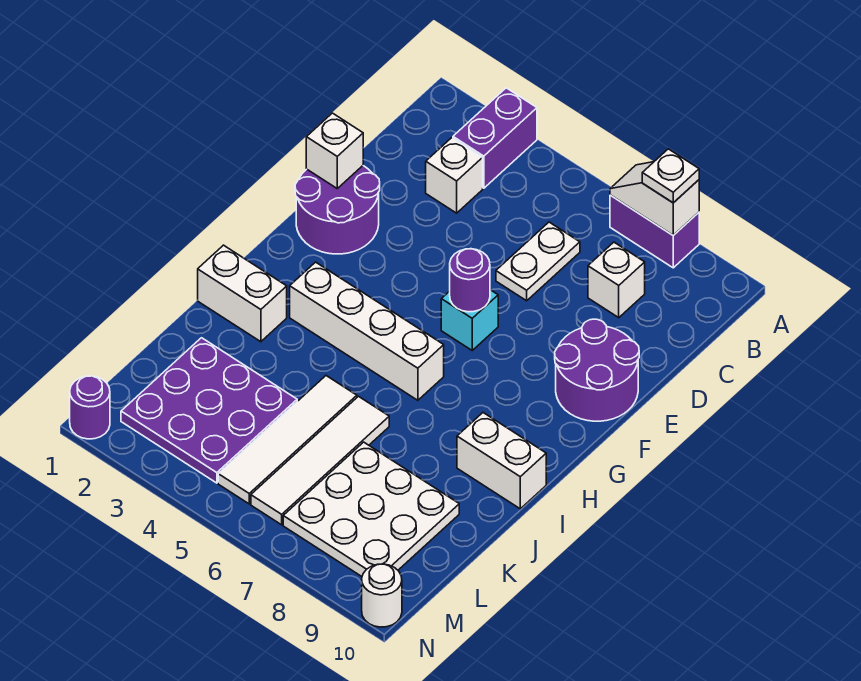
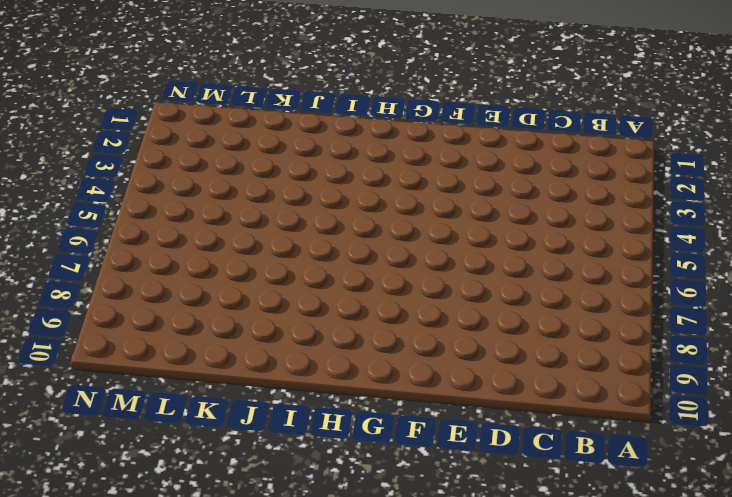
none -> purple brick A3:B3 level 1
none -> purple brick A7:A8 level 1
none -> white brick C3 level 1

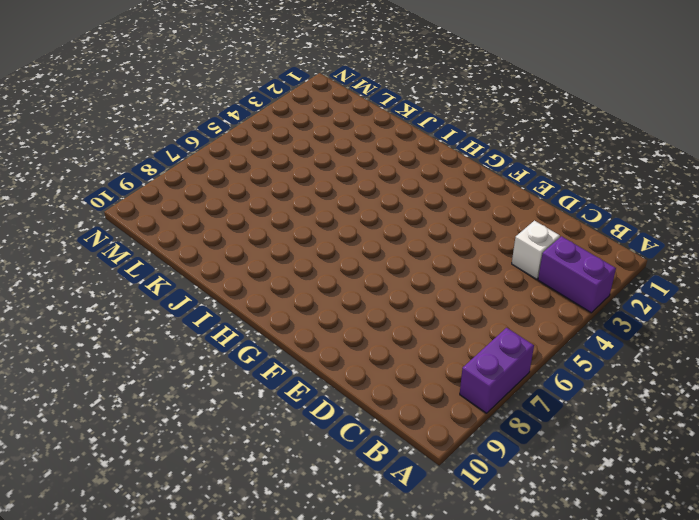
none -> white plate C6:D6 level 1
none -> white brick C8 level 1
none -> purple round brick E1:F2 level 1

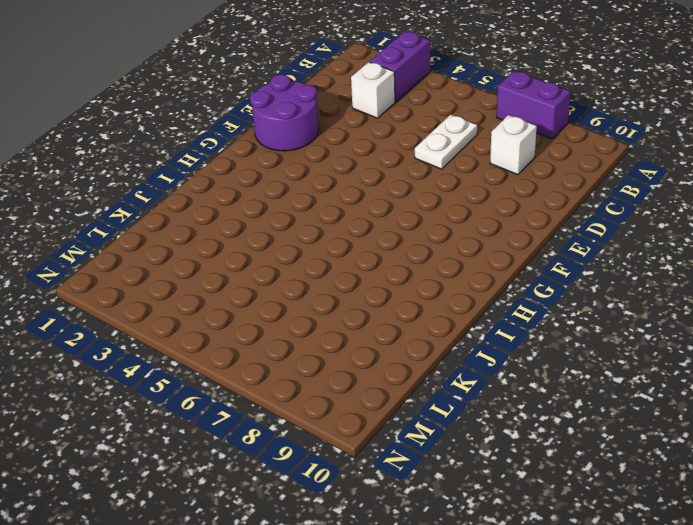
none -> purple round brick E9:F10 level 1
none -> cyan brick F6 level 1
none -> white brick H3:H6 level 1

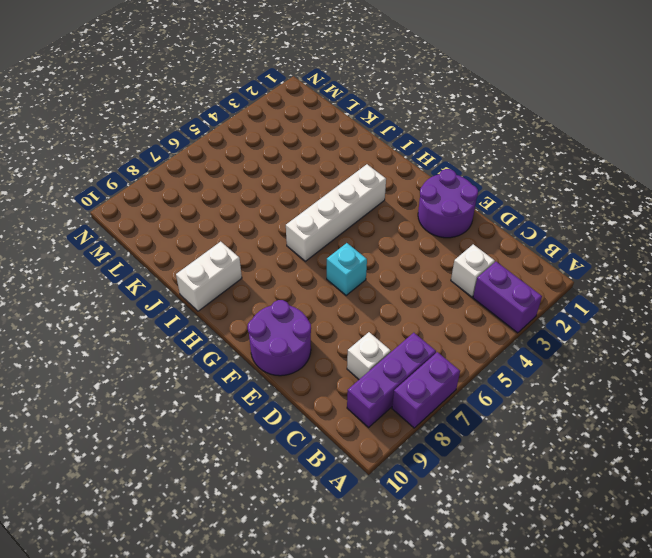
purple brick B7:B9 level 1 -> none
none -> white plate C6:D6 level 1
none -> white brick I1:I2 level 1
none -> white tile J5:M5 level 1

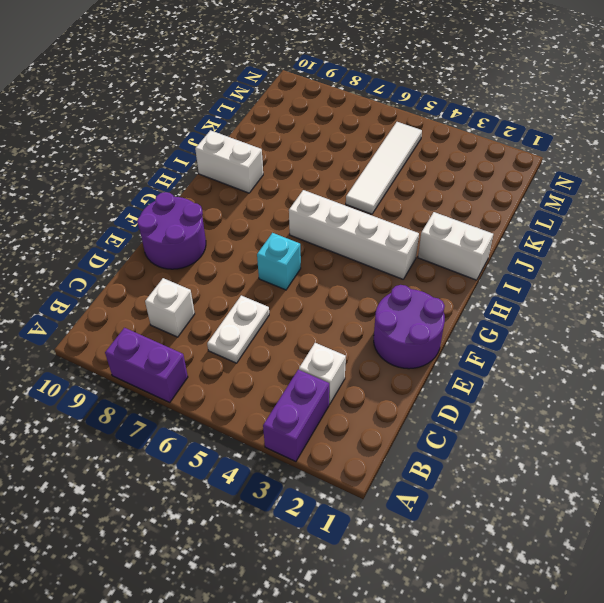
none -> white tile J6:M6 level 1
none -> purple plate K2:M4 level 1
none -> white plate K7:M9 level 1

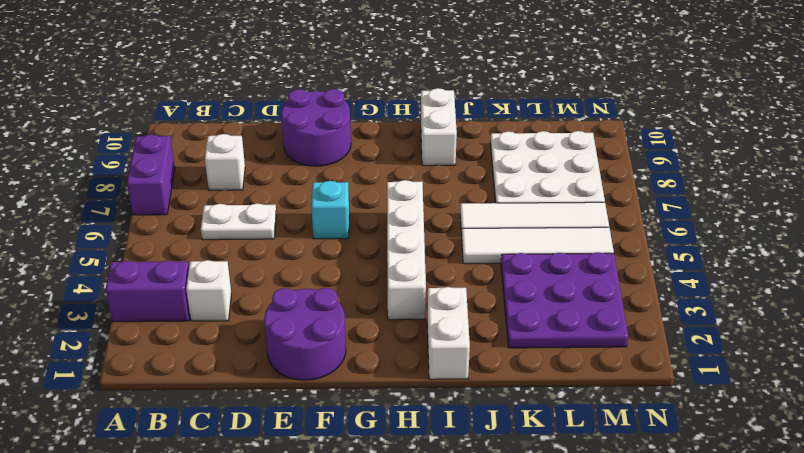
none -> purple round brick N1 level 1
none -> white round brick N10 level 1
none -> white slope A7:A8 level 2 top 8

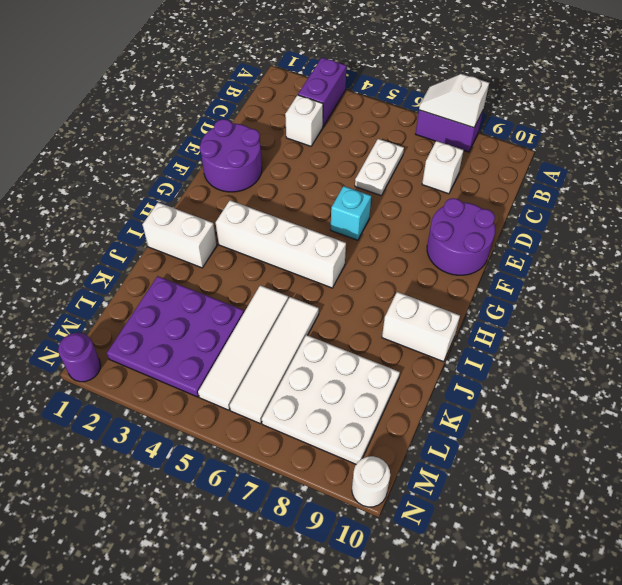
none -> white brick E1 level 2
none -> purple round brick F6 level 2
none -> white plate A8 level 3

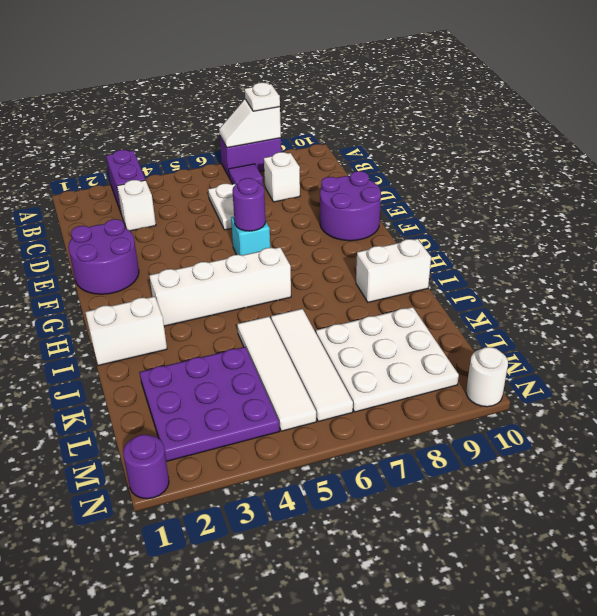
purple tile B7 level 1 -> none
none -> white brick E1 level 2

